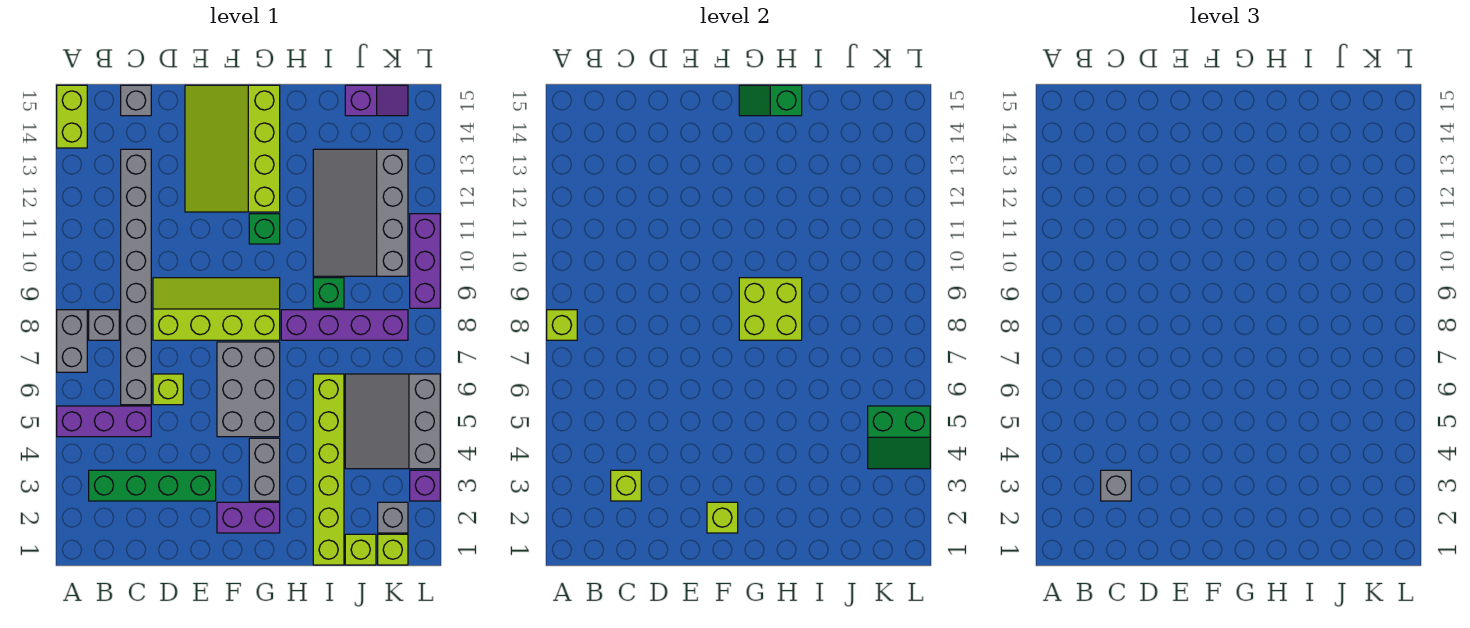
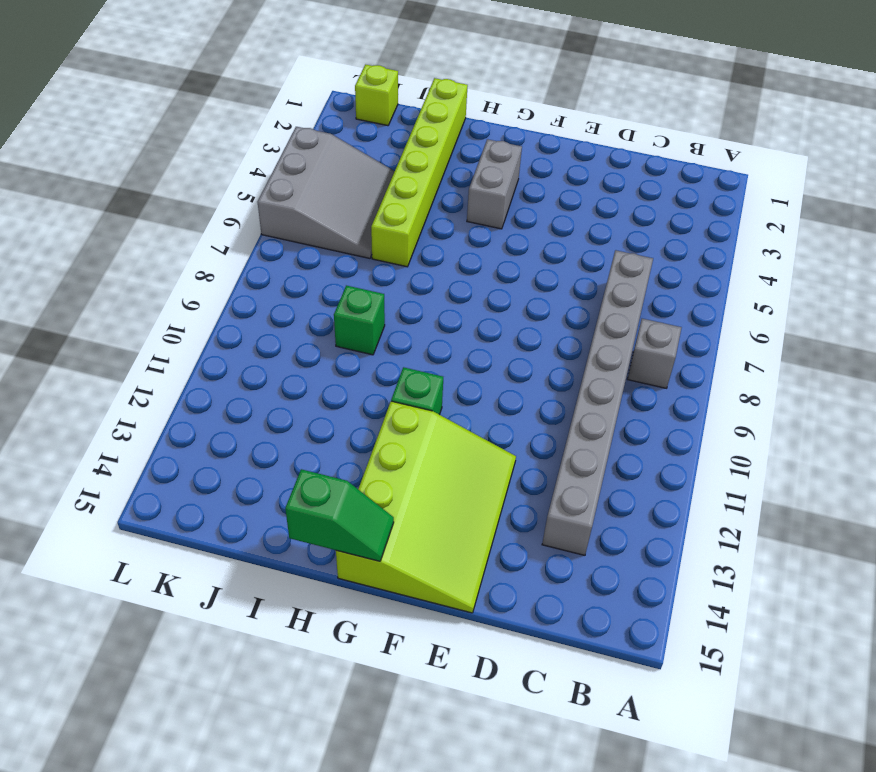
none -> purple brick A5:C5 level 1
none -> grey brick A7:A8 level 1
none -> lime brick A14:A15 level 1
none -> green brick B3:E3 level 1

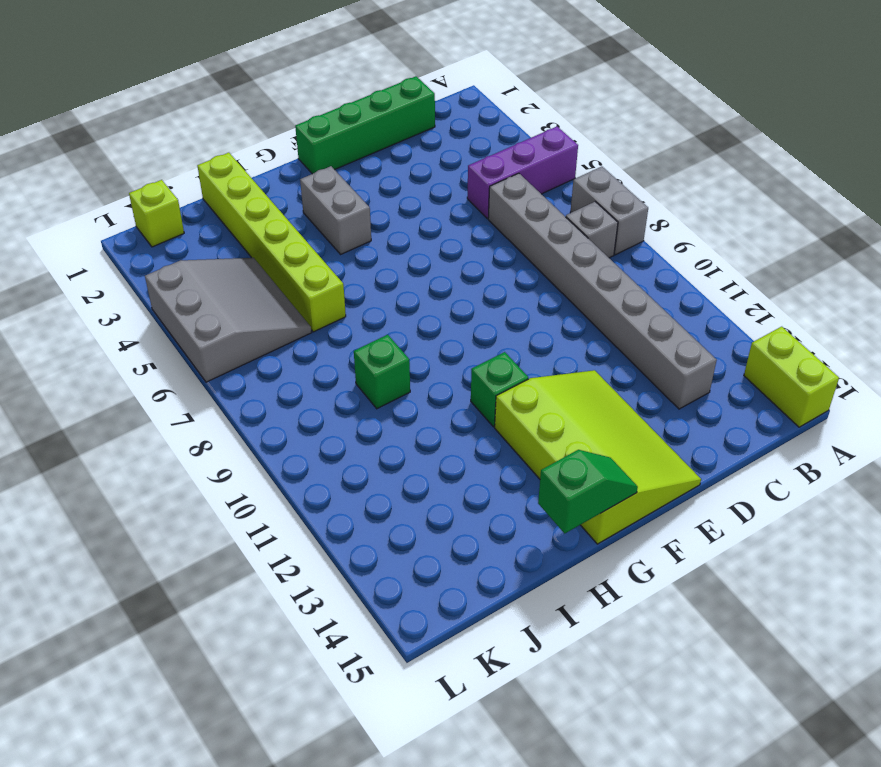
green brick C1:F1 level 1 -> green brick B3:E3 level 1
none -> grey brick C15 level 1
none -> lime brick D6 level 1
none -> lime slope D8:G9 level 1 top 8
none -> purple brick F2:G2 level 1

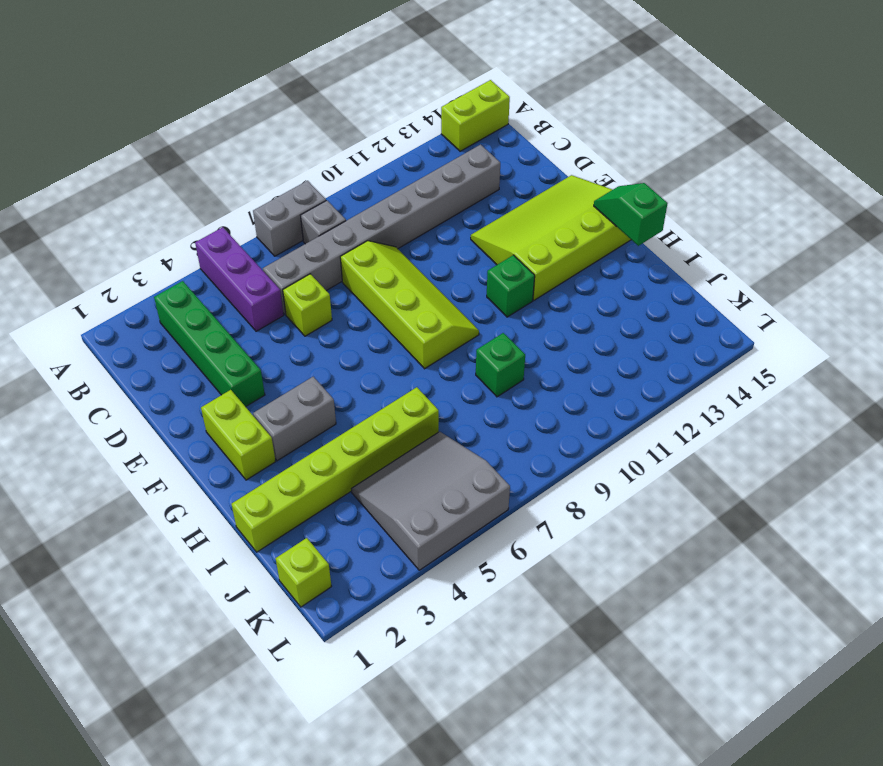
lime brick F2:G2 level 1 -> purple brick F2:G2 level 1
none -> grey brick C15 level 1
none -> grey brick F5:G7 level 1
none -> purple brick H8:K8 level 1
none -> grey slope I10:K13 level 1 top K

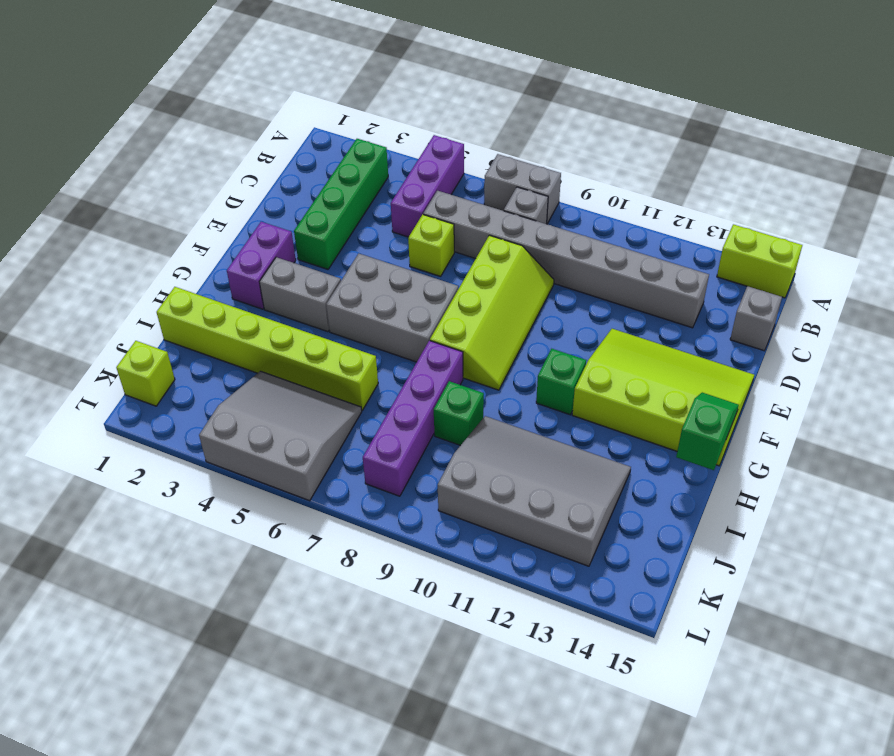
none -> lime brick J1 level 1
none -> purple slope J15:K15 level 1 top J
none -> grey brick K2 level 1
none -> purple brick L3 level 1

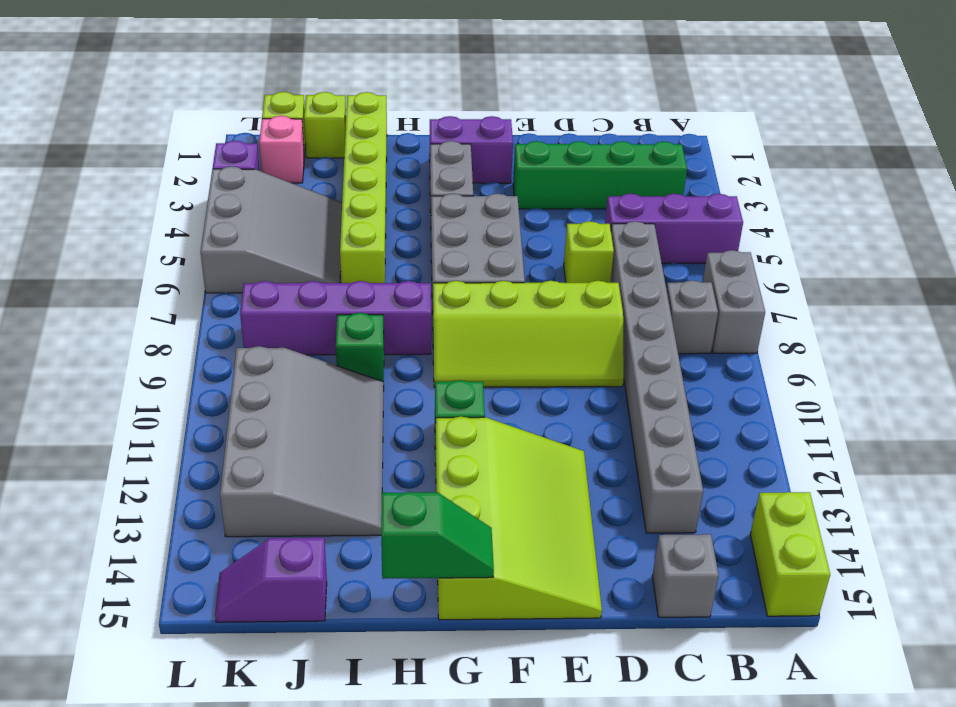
pink brick K2 level 1 -> grey brick K2 level 1
none -> purple brick L9:L11 level 1
none -> lime brick A8 level 2
none -> lime brick C3 level 2
none -> lime brick F2 level 2

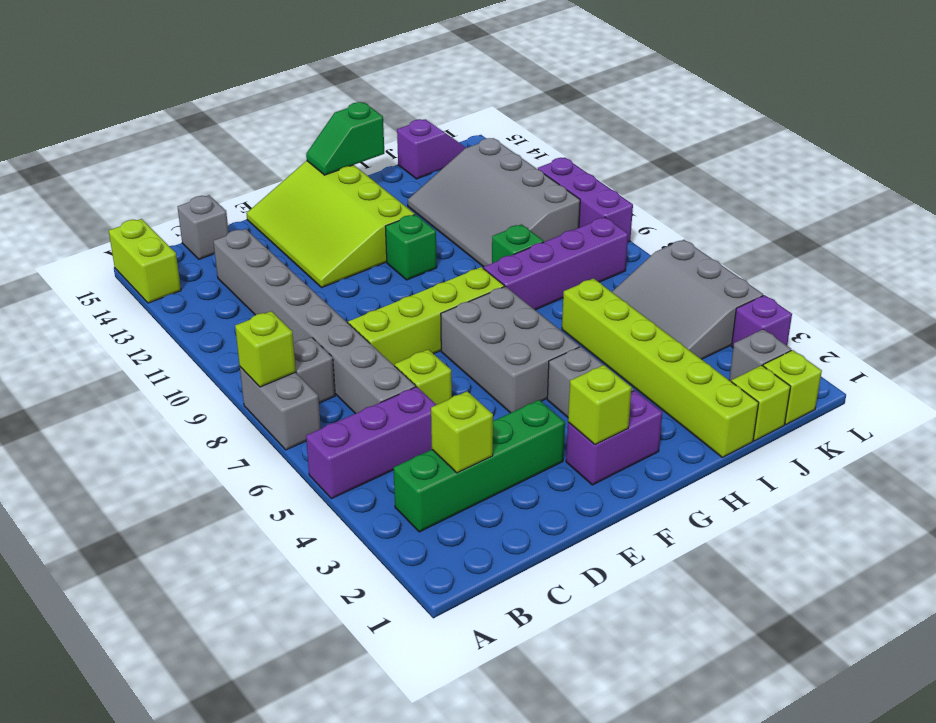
none -> lime brick G8:H9 level 2
none -> green slope K4:L5 level 2 top 5
none -> grey brick C3 level 3

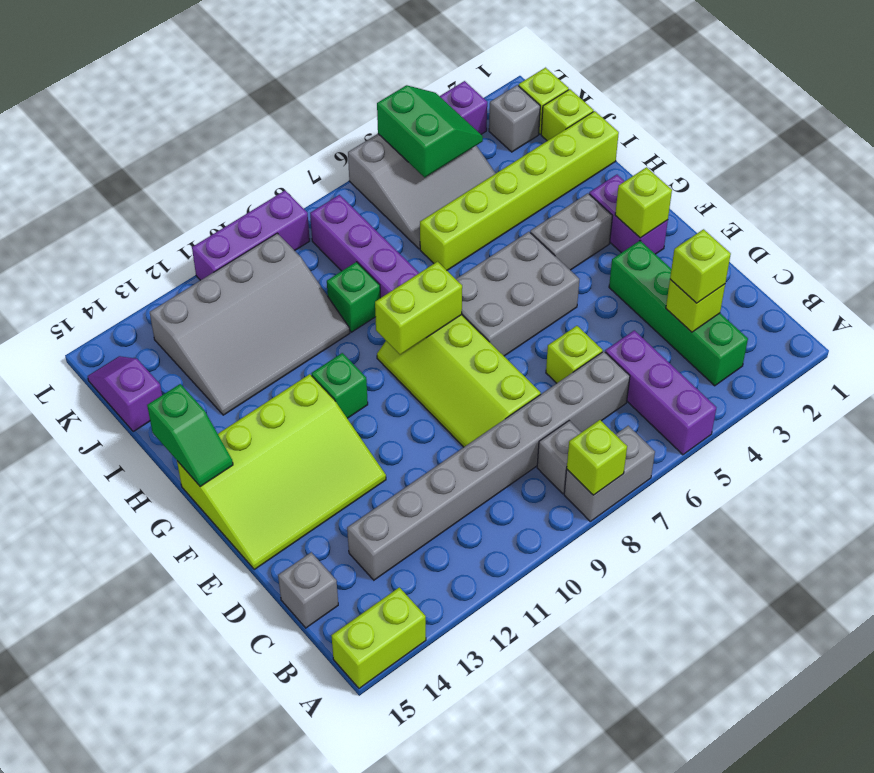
lime brick C3 level 3 -> grey brick C3 level 3
lime brick G8:G9 level 2 -> lime brick G8:H9 level 2

